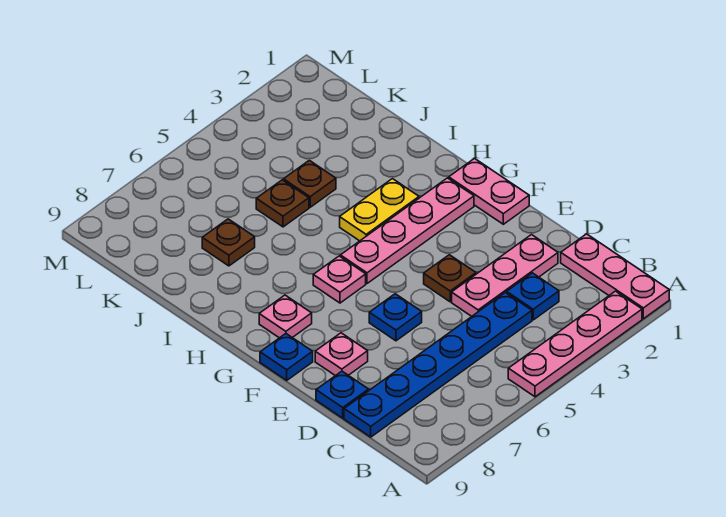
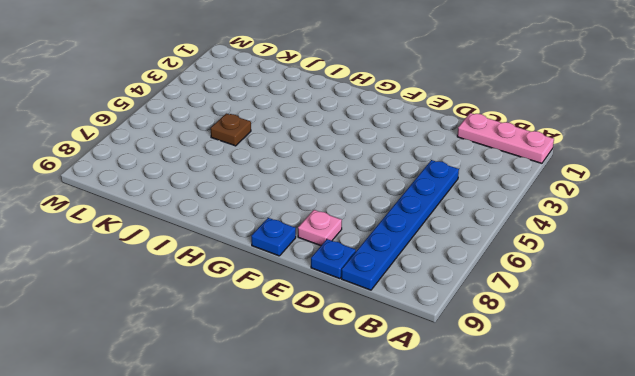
none -> pink plate A2:A5 level 1
none -> blue plate C3 level 1
none -> pink plate D2:D4 level 1

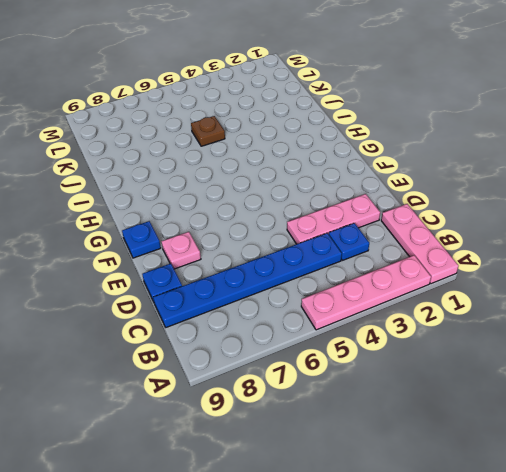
none -> brown plate E4 level 1
none -> blue plate E6 level 1
none -> pink plate F1:G1 level 1

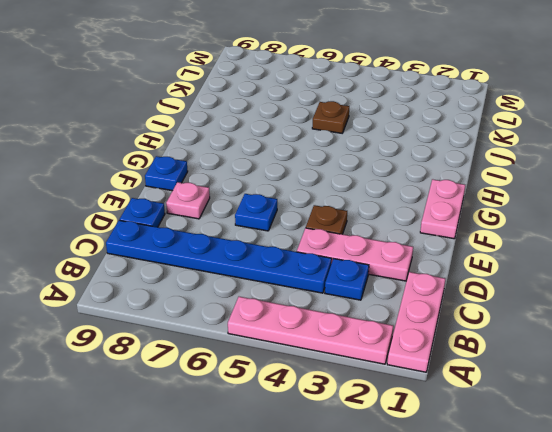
none -> pink plate G2:G5 level 1
none -> pink plate G6 level 1
none -> pink plate G8 level 1

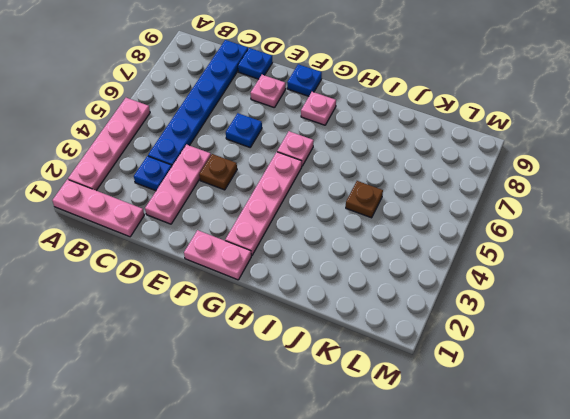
none -> yellow plate H3:H4 level 1
none -> brown plate J4 level 1
none -> brown plate J7 level 1

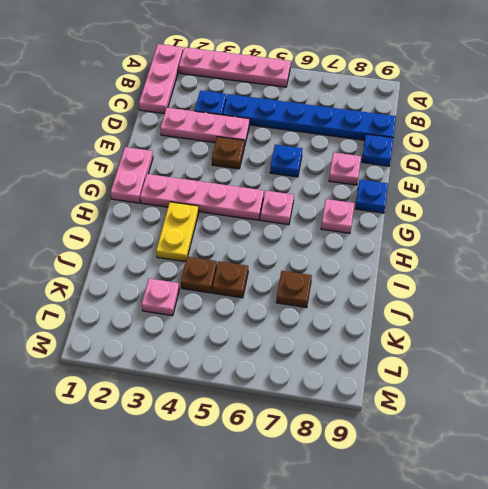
yellow plate H3:I3 level 1 -> yellow plate H3:H4 level 1
pink plate K3 level 1 -> none

